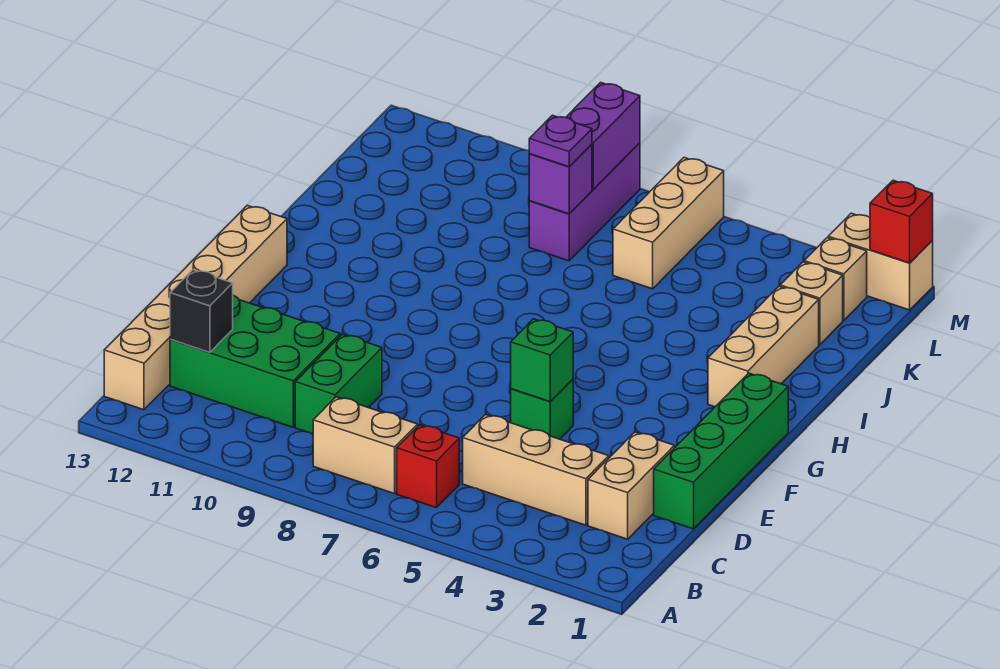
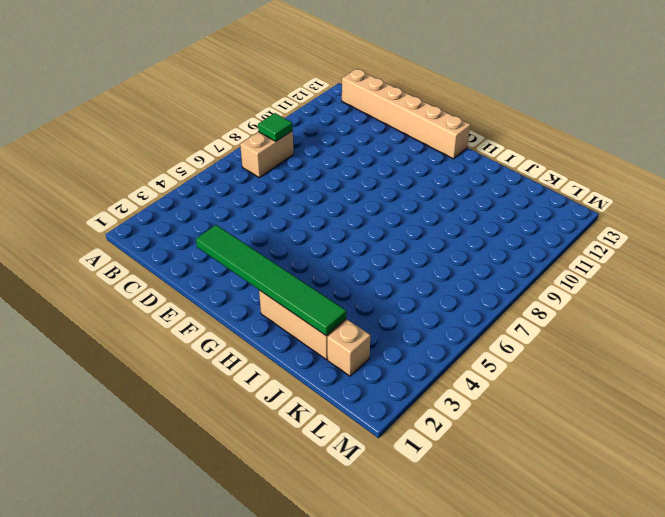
green tile B8 level 2 -> none
green tile E2:J2 level 2 -> none
none -> red brick B6 level 1
none -> tan brick C2:D2 level 1
none -> tan brick C3:C5 level 1

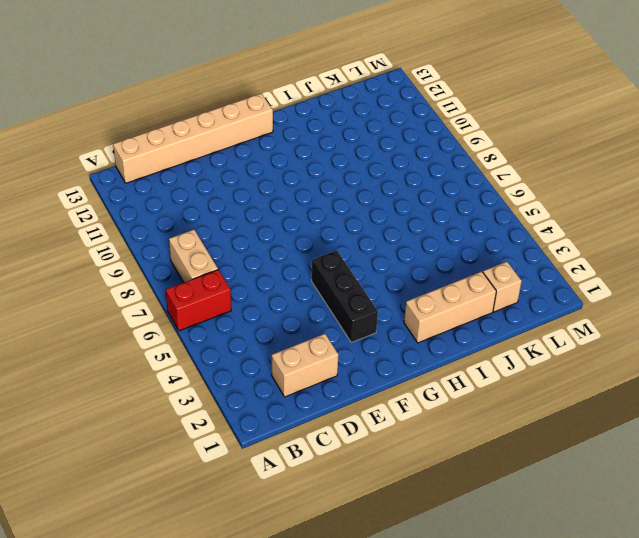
red brick A6:B6 level 1 -> red brick B6 level 1
black brick F3:F5 level 1 -> none
none -> tan brick C3:C5 level 1
none -> green brick C9:D9 level 1
none -> green brick C10:D12 level 1

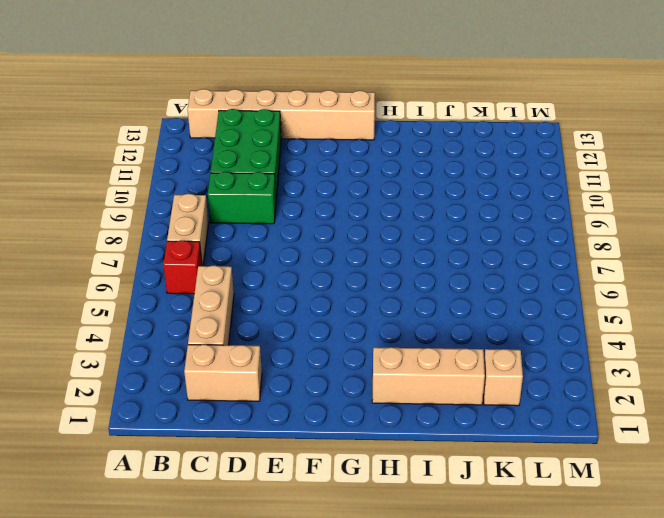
none -> green brick D1:G1 level 1
none -> green brick E5 level 1
none -> tan brick K6:M6 level 1

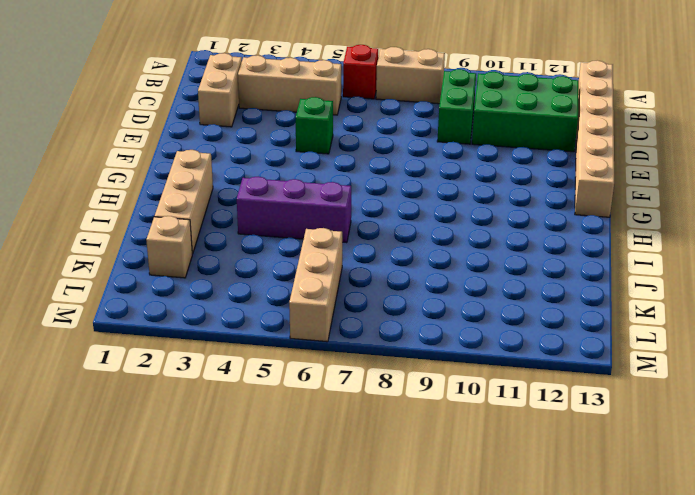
purple brick I4:I6 level 1 -> purple brick K8:M8 level 1
none -> green brick D1:G1 level 1
none -> tan brick L2 level 1
none -> tan brick M1:M2 level 1

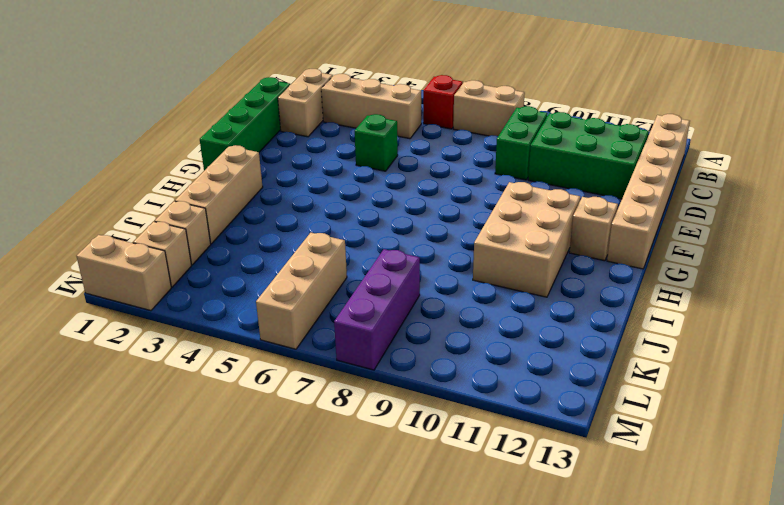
tan brick G10:I11 level 1 -> none
tan brick G12 level 1 -> none
none -> black brick C12 level 2
none -> green brick E5 level 2
none -> purple brick K8 level 2

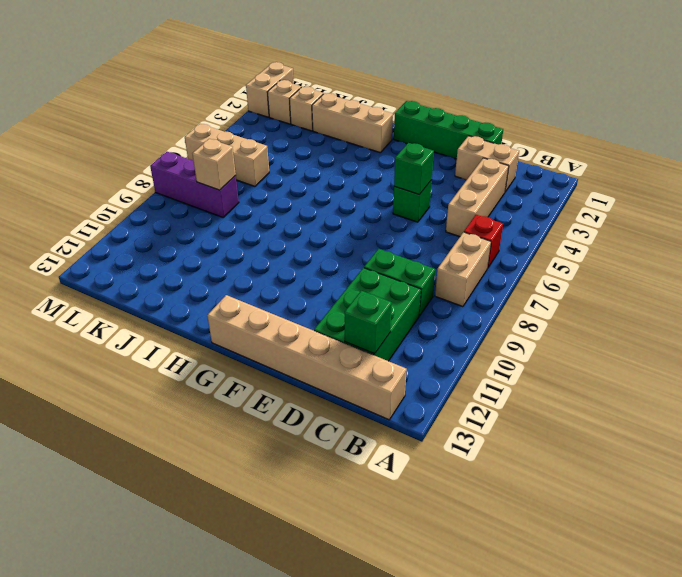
green brick C12 level 2 -> black brick C12 level 2
tan brick K8 level 2 -> purple brick K8 level 2
none -> purple brick L8:M8 level 2
none -> red brick M1 level 2
none -> purple plate K8 level 3

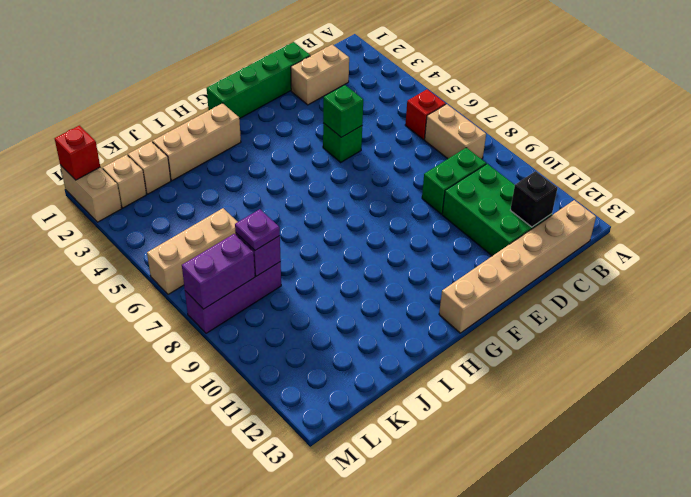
none -> tan brick C3:C5 level 1

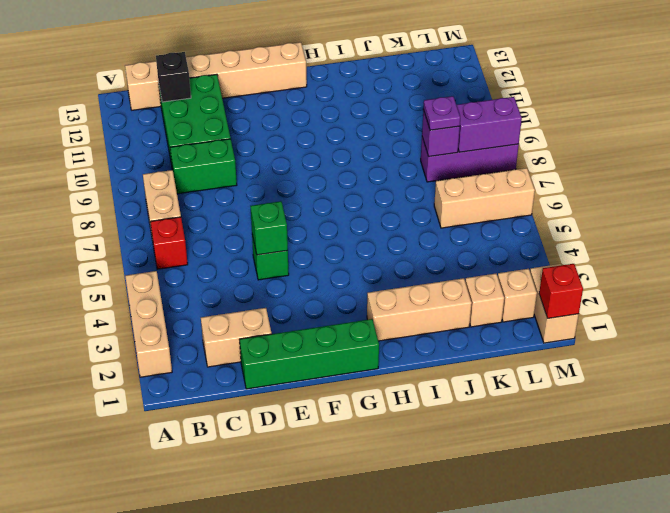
tan brick A2:A4 level 1 -> tan brick C3:C5 level 1

